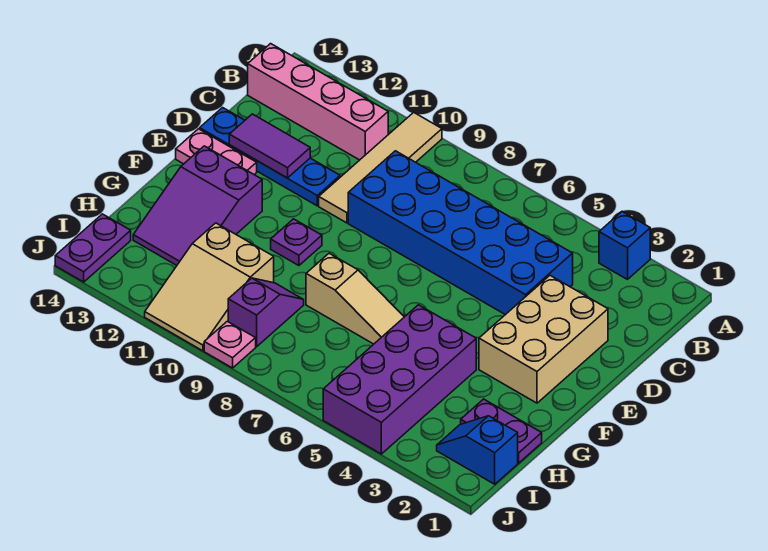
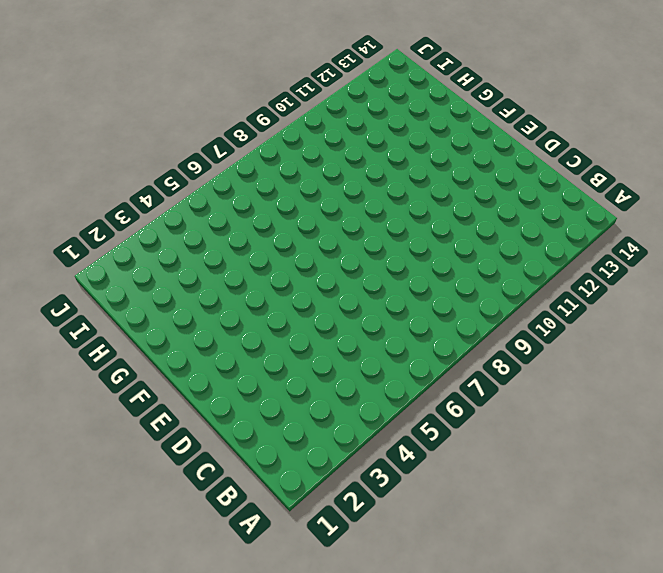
none -> blue brick A3 level 1
none -> tan tile A10:D10 level 1
none -> pink brick B11:B14 level 1

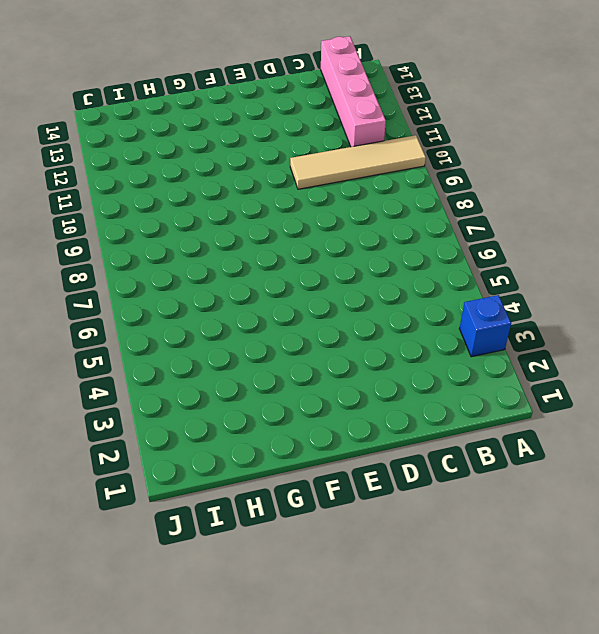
none -> blue brick C4:D9 level 1
none -> tan brick D2:F3 level 1
none -> blue plate D11:D14 level 1

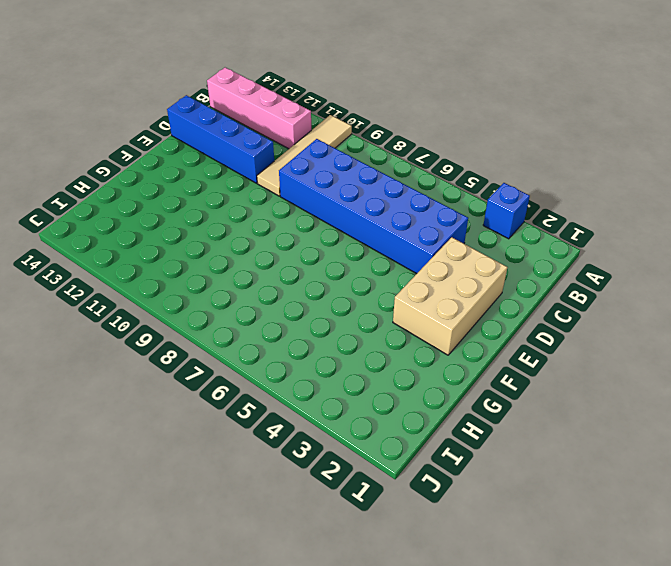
blue brick D11:D14 level 1 -> blue plate D11:D14 level 1
none -> pink plate E13:E14 level 1
none -> purple plate F10 level 1
none -> purple slope F12:H13 level 1 top F

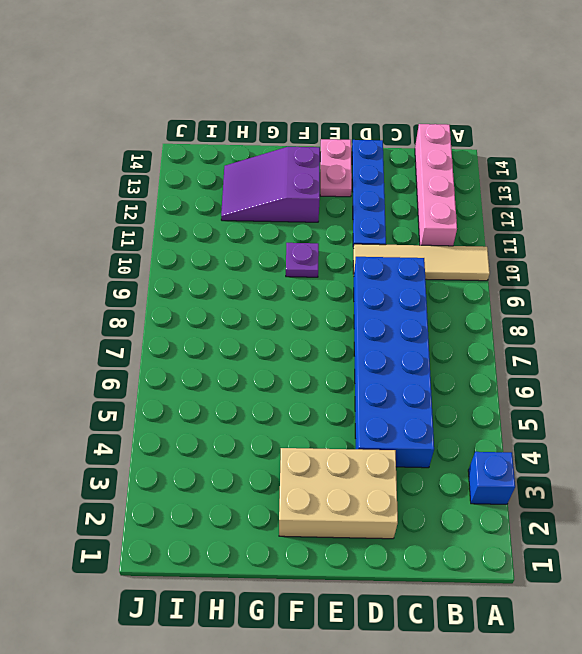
none -> purple brick G4:J5 level 1
none -> tan slope G6:G8 level 1 top 8
none -> purple plate H1:H2 level 1

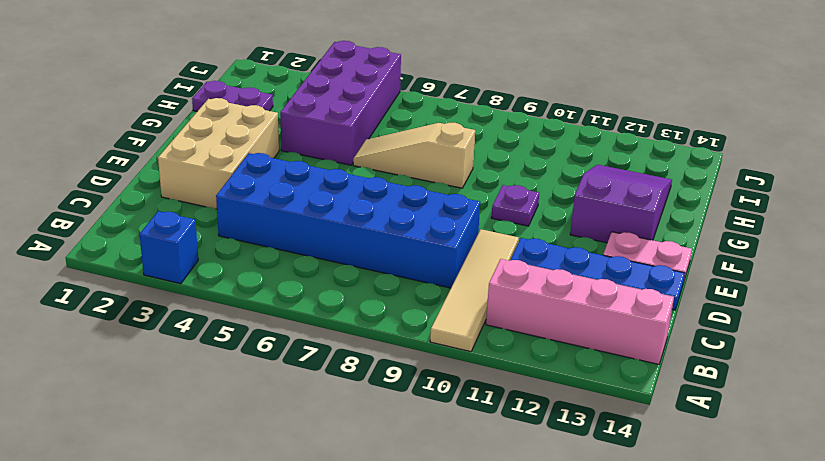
none -> purple slope H9:I9 level 1 top I
none -> tan slope H10:J11 level 1 top H
none -> blue slope I1:I2 level 1 top 1

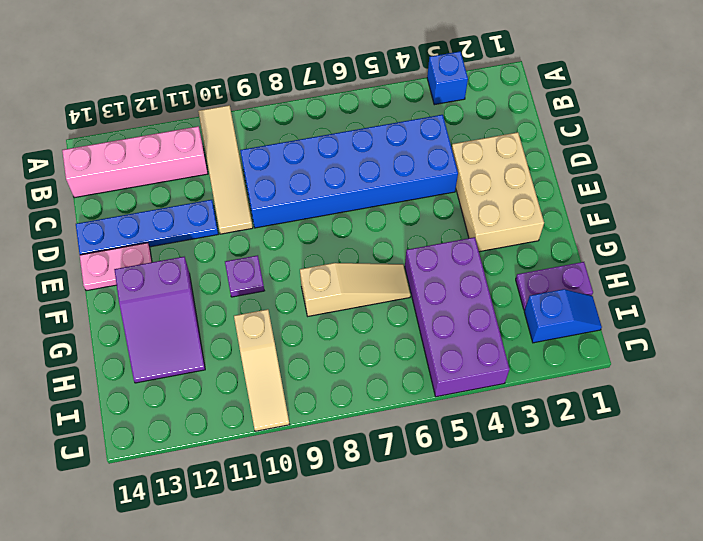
tan slope H10:J10 level 1 top H -> tan slope H10:J11 level 1 top H
blue slope I1:I2 level 1 top 2 -> blue slope I1:I2 level 1 top 1
none -> purple slope H9:I9 level 1 top I
none -> purple plate I14:J14 level 1
none -> pink plate J9 level 1

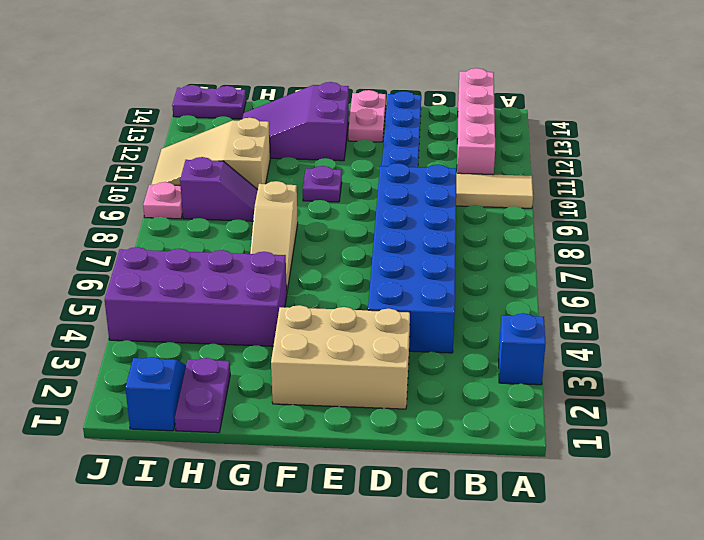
none -> purple tile D12:D13 level 2

